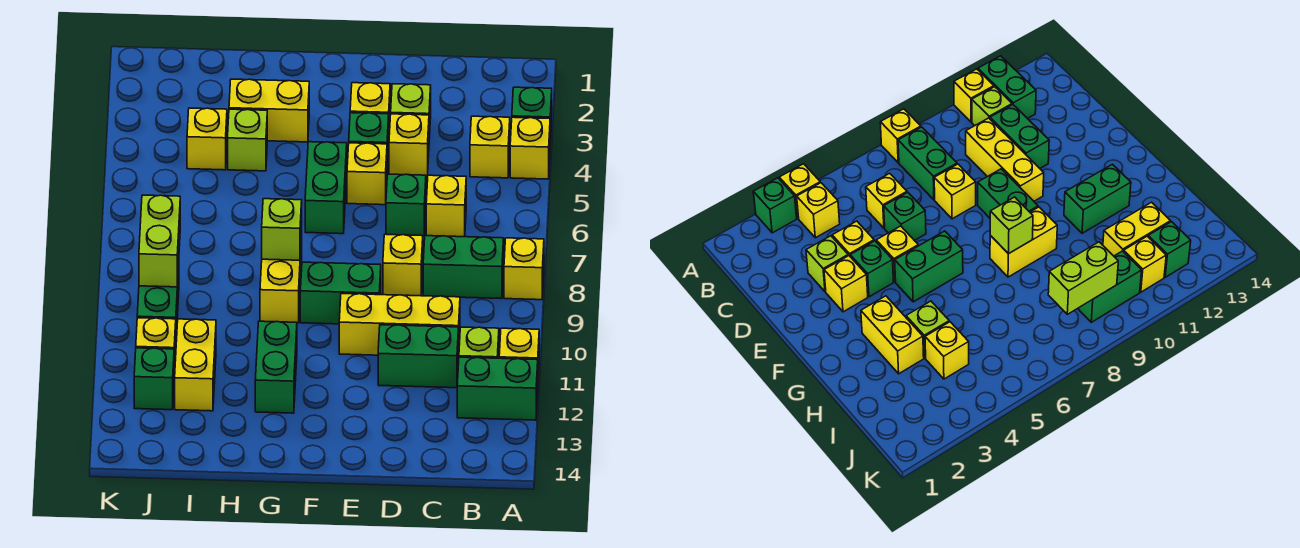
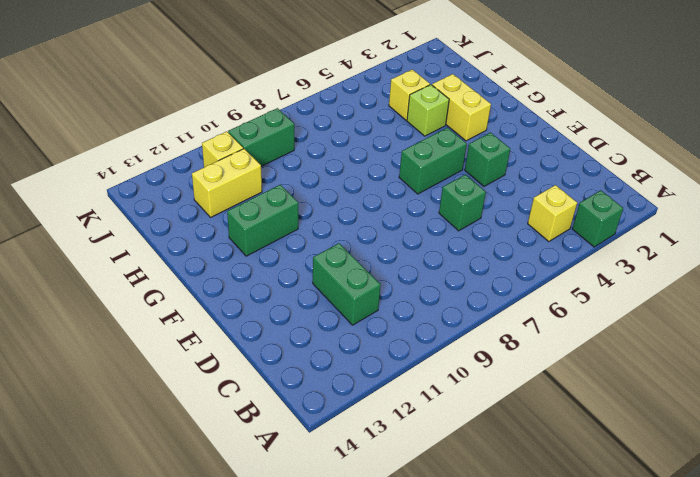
none -> yellow brick A4 level 1
none -> yellow brick A8 level 1
none -> yellow brick A11 level 1
none -> green brick A12:B12 level 1

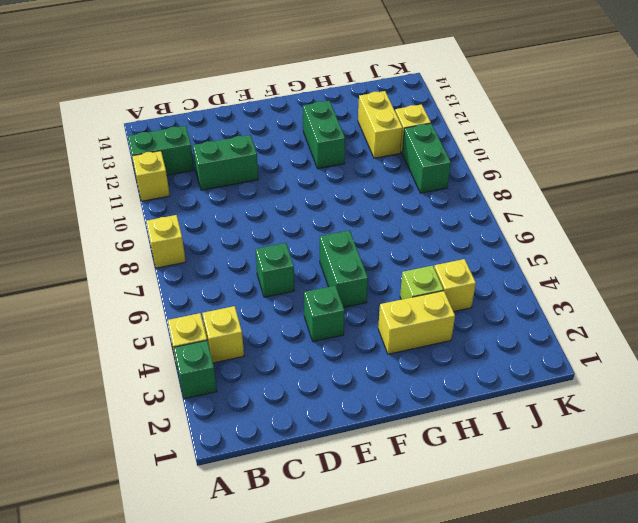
none -> green brick B8:C8 level 1
none -> lime brick B11 level 1
none -> yellow brick C6 level 1
none -> yellow brick C10:E10 level 1

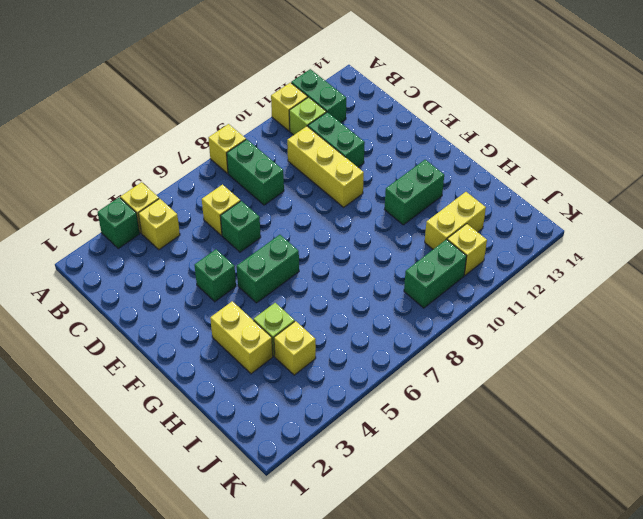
none -> lime brick D3 level 1
none -> yellow brick D4 level 1
none -> yellow brick D8 level 1
none -> yellow brick E3 level 1

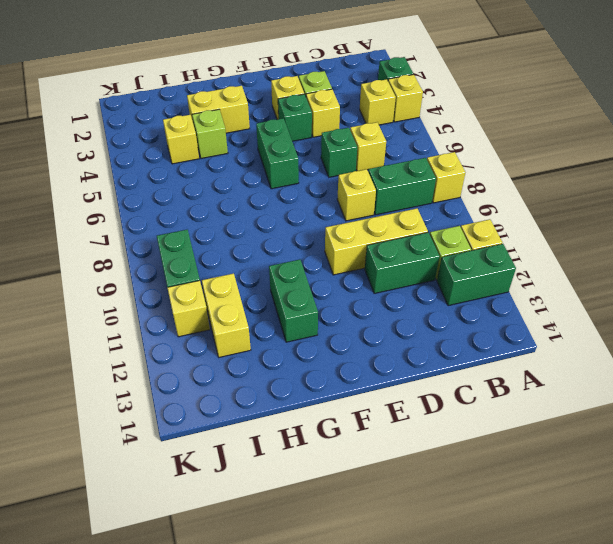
none -> yellow brick E5 level 1
none -> green brick E9:F9 level 1
none -> yellow brick G8:G9 level 1
none -> green brick J12 level 1

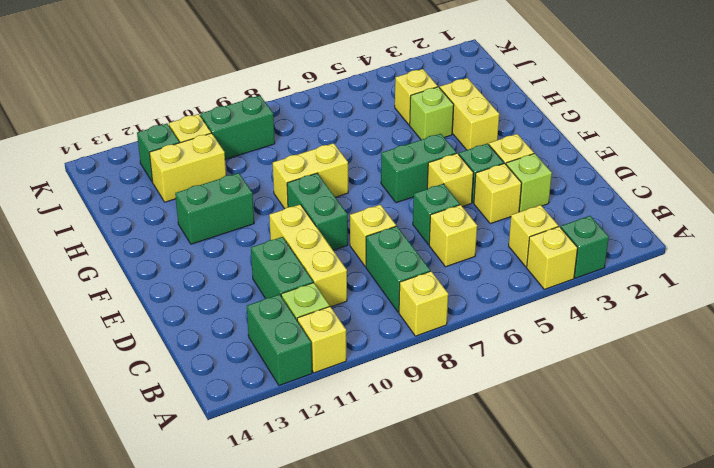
none -> lime brick G8 level 2
none -> lime brick J8:J9 level 2

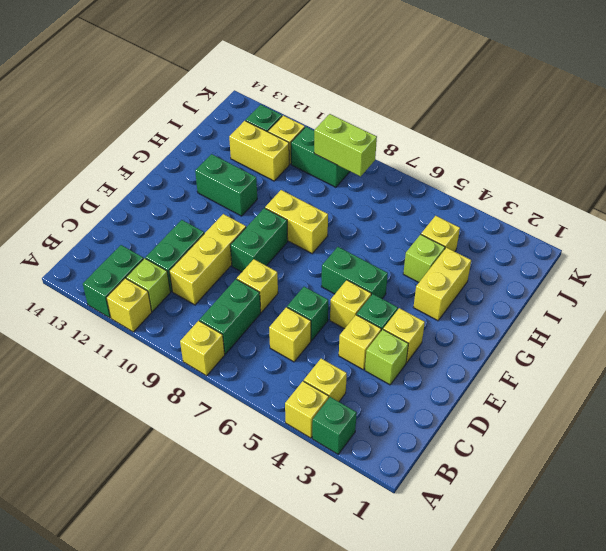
none -> lime brick G8 level 2

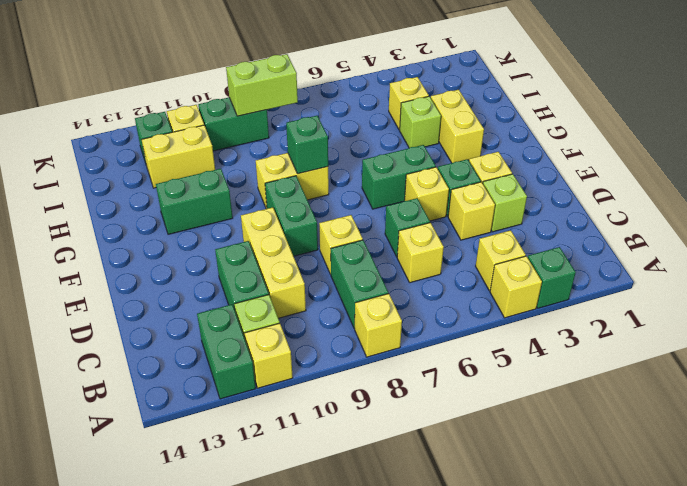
green brick G8 level 2 -> lime brick G8 level 2

